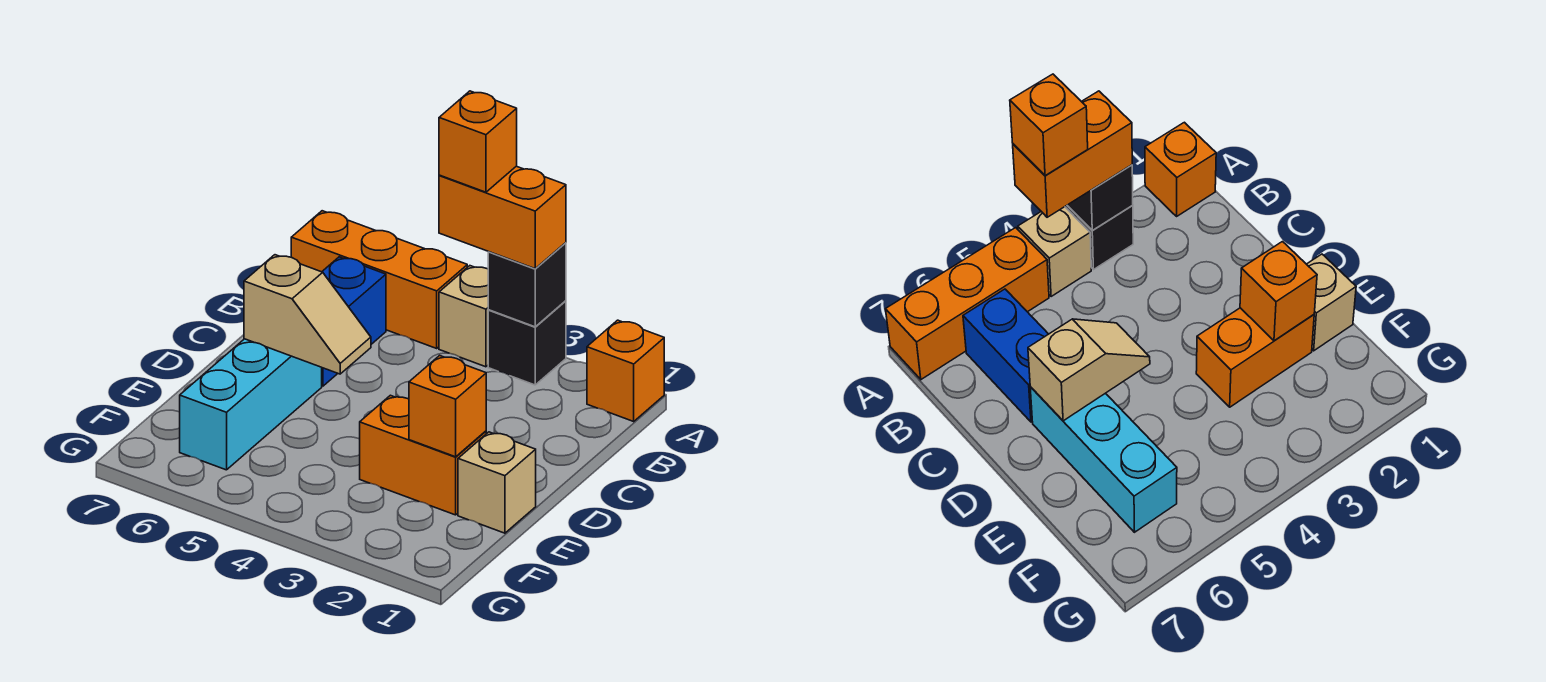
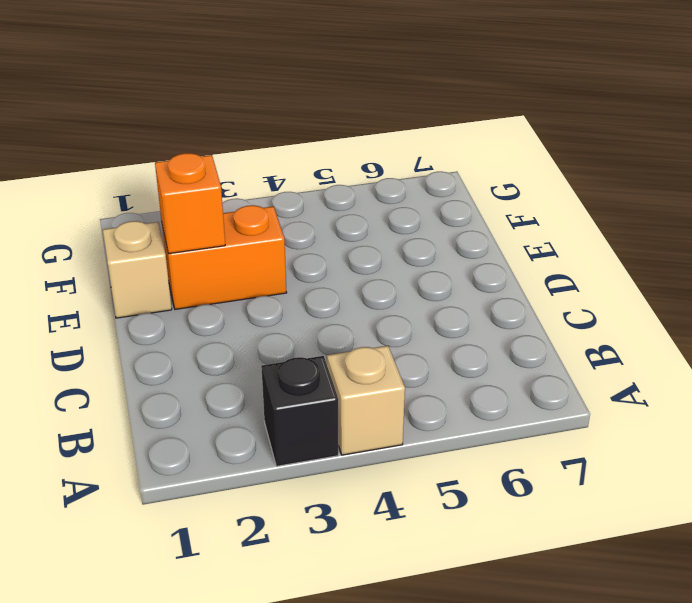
none -> orange brick A1 level 1
none -> orange brick A5:A7 level 1
none -> blue brick B6:C6 level 1

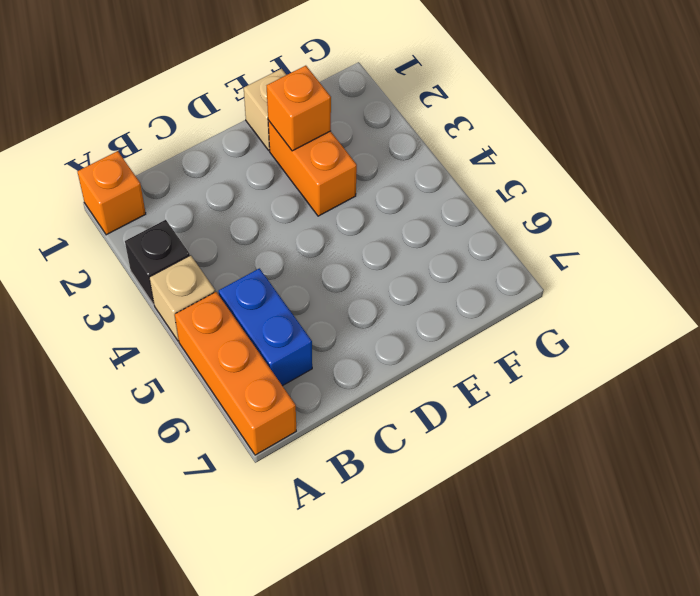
blue brick B5:B6 level 1 -> blue brick B6:C6 level 1
none -> cyan brick D6:F6 level 1
none -> black brick A3 level 2
none -> tan slope D5:D6 level 2 top 6

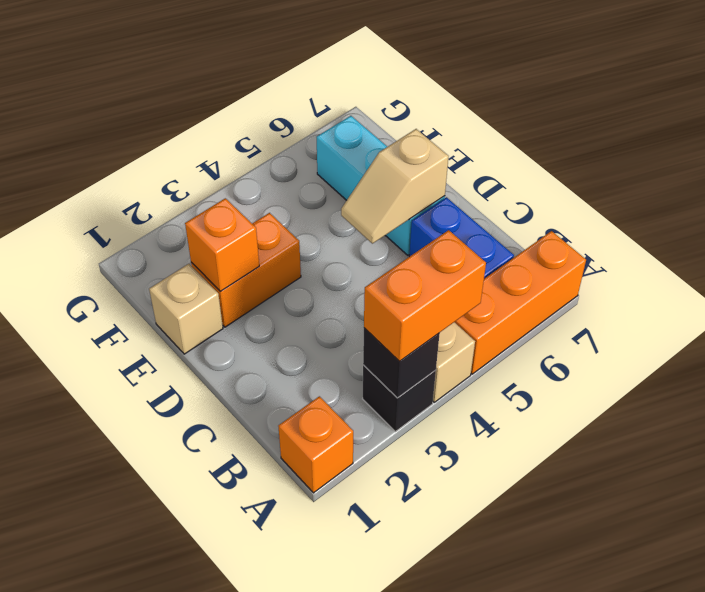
none -> orange brick A4 level 4

